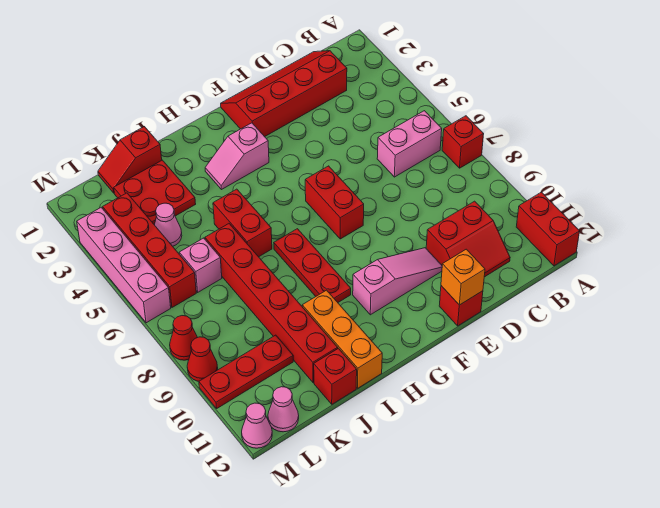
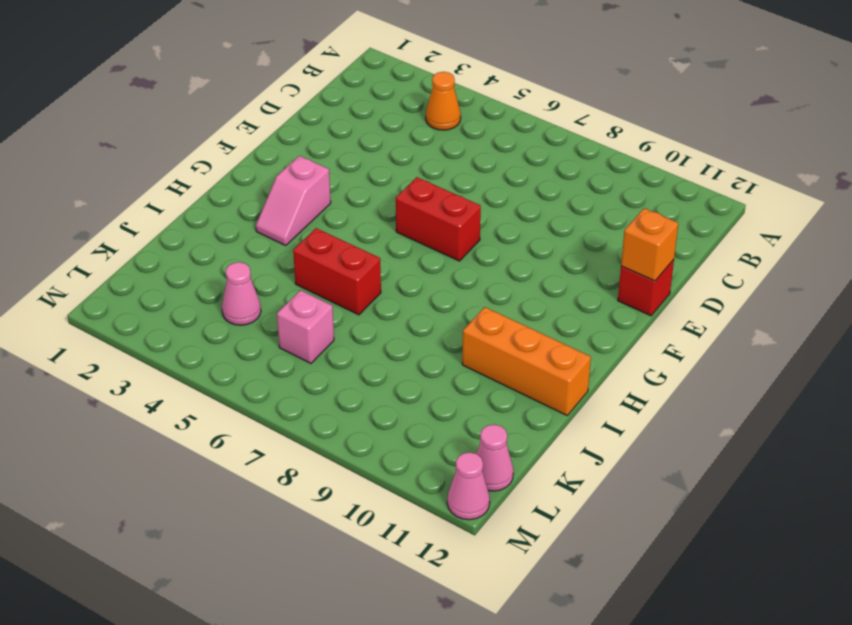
orange cone B4 level 1 -> none
none -> red brick A7 level 1
none -> red brick A11:A12 level 1
none -> pink brick B6:C6 level 1

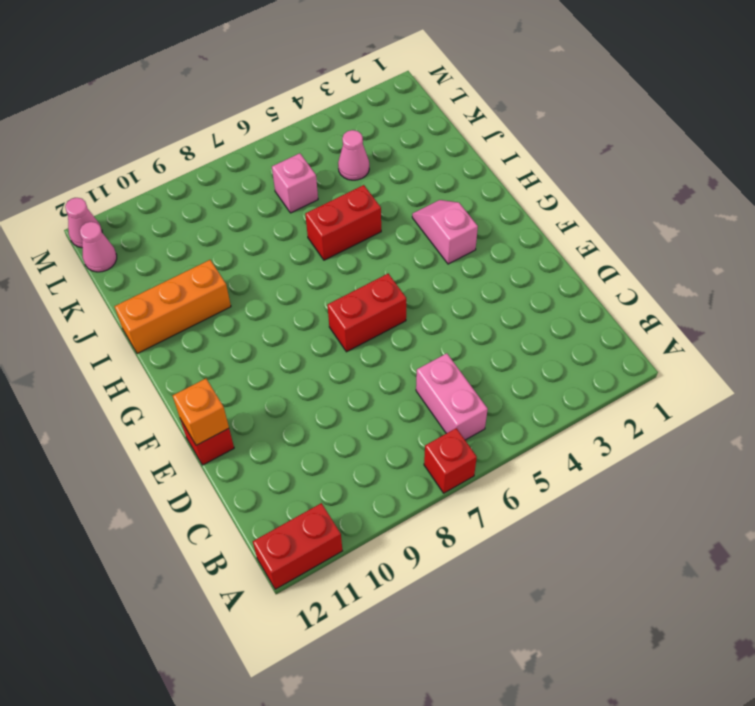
none -> red slope C1:F2 level 1 top 2
none -> red slope C10:D11 level 1 top 10
none -> pink slope E10:G10 level 1 top G

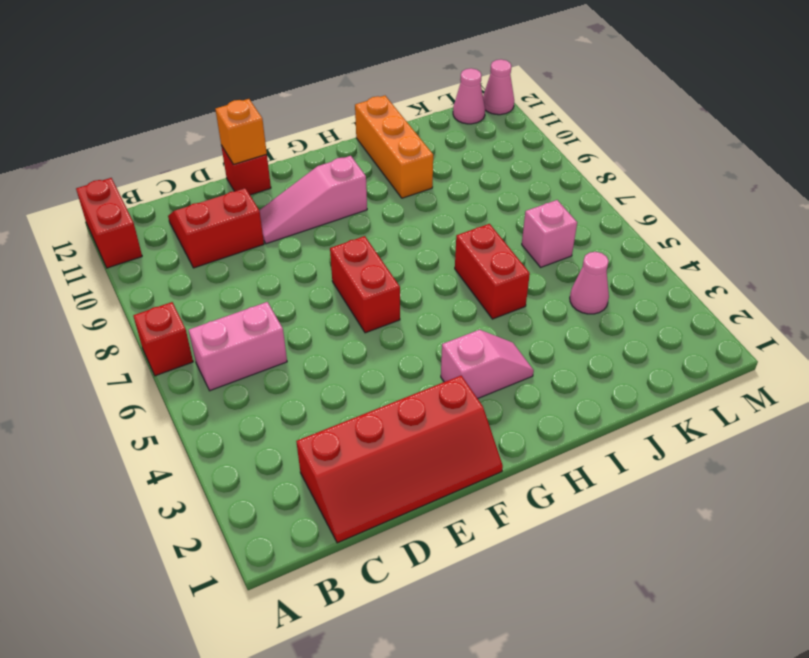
none -> red plate H7:H9 level 1
none -> red slope J1:K1 level 1 top J
none -> red plate J2:K3 level 1

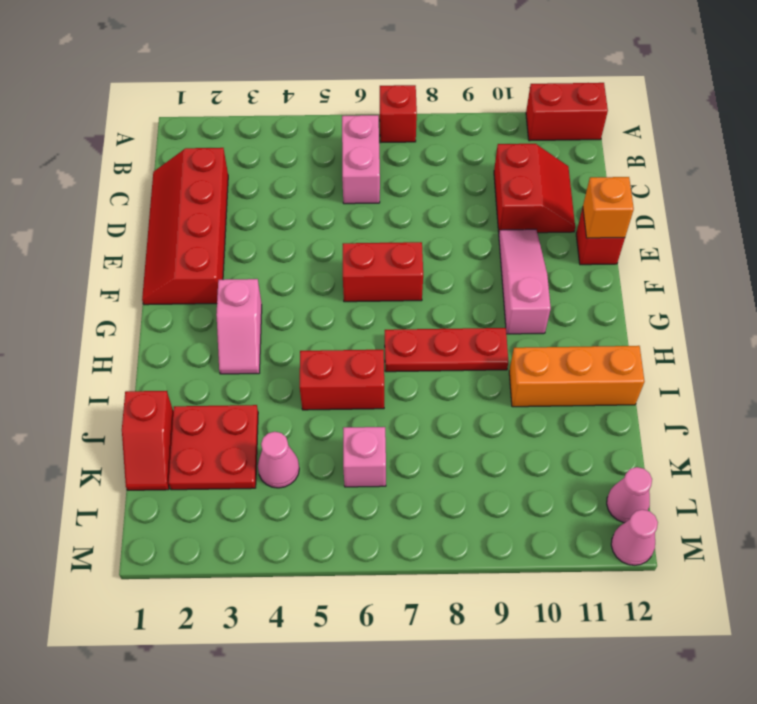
none -> red brick J6:J11 level 1
none -> red brick J12 level 1
none -> red plate K10:M10 level 1

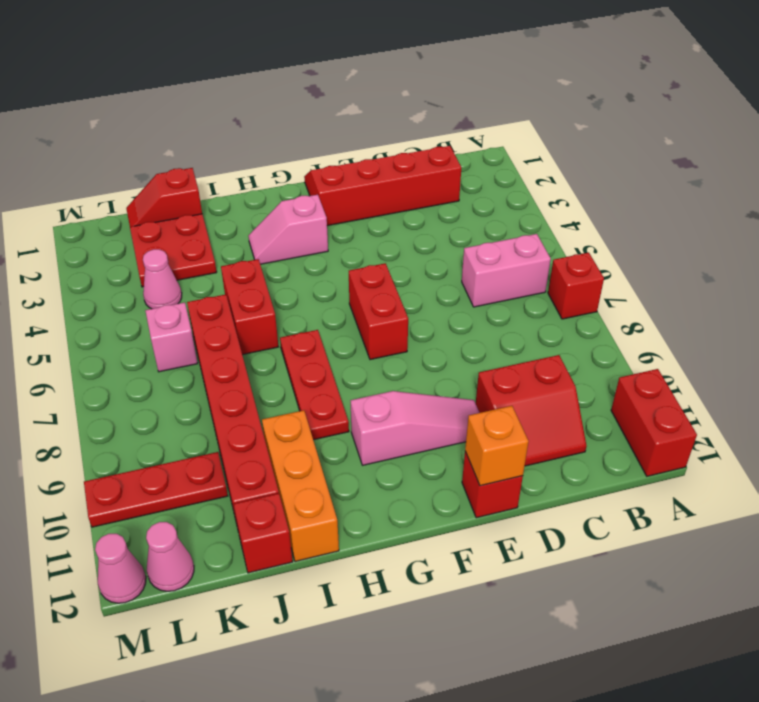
none -> red brick L3:L6 level 1
none -> pink brick M3:M6 level 1
none -> red cone M8 level 1

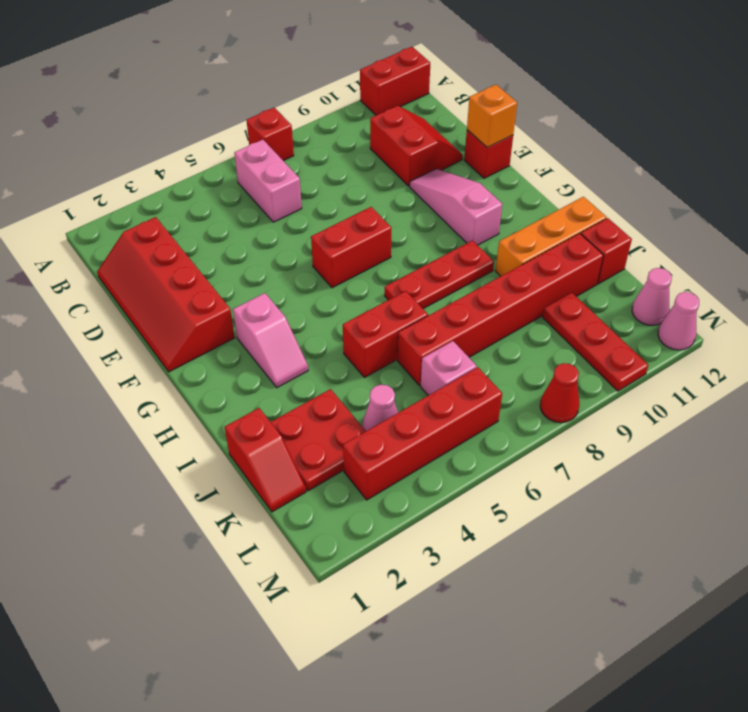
none -> pink brick M3:M6 level 1
none -> red cone M9 level 1

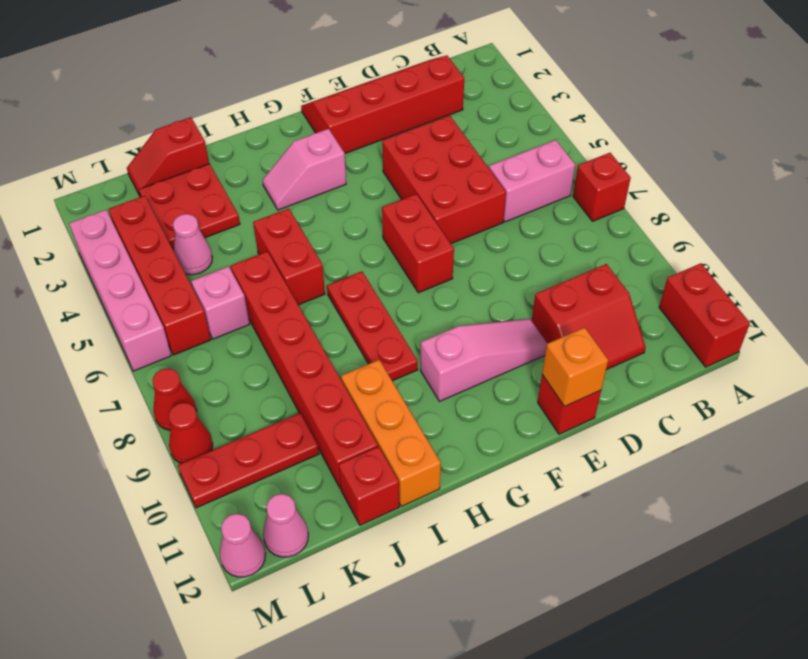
red brick D4:E6 level 1 -> none

